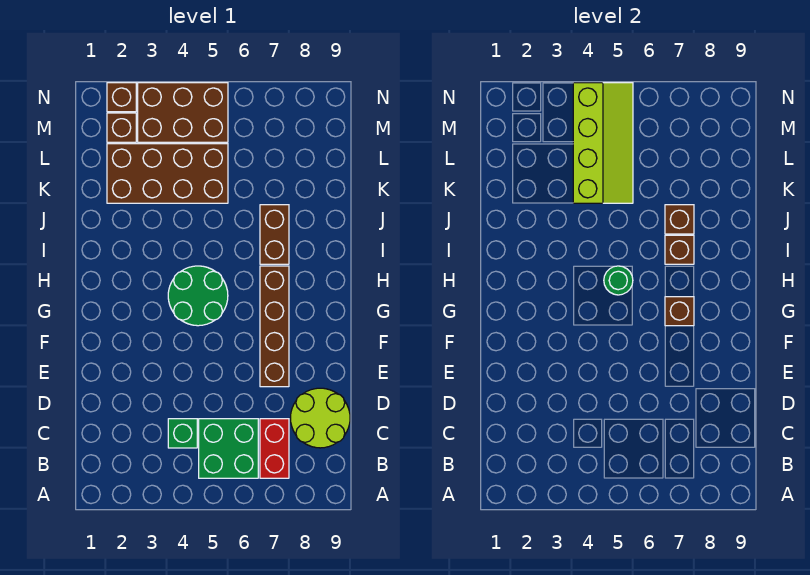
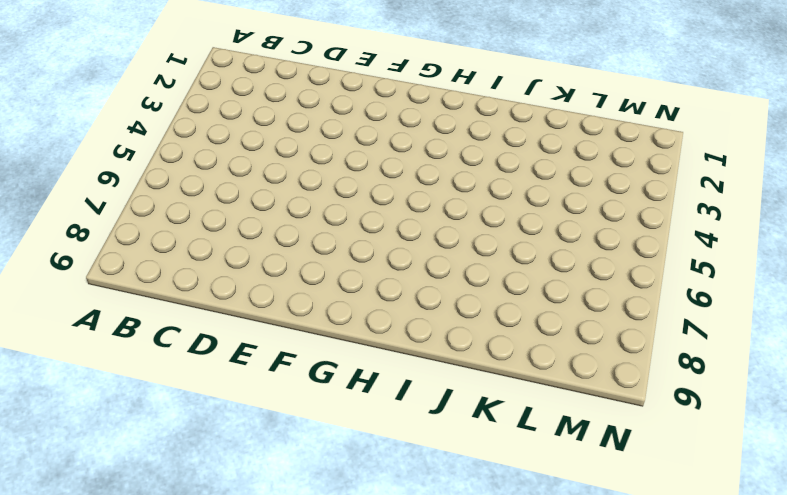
none -> green brick B5:C6 level 1
none -> red brick B7:C7 level 1
none -> green brick C4 level 1

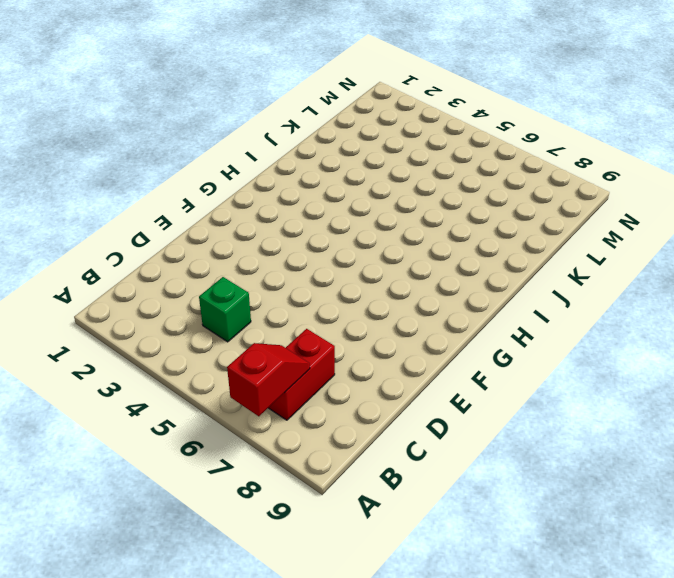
red slope A7:B7 level 2 top A -> none
none -> green brick B5:C6 level 1
none -> lime round brick C8:D9 level 1
none -> brown brick E7:H7 level 1

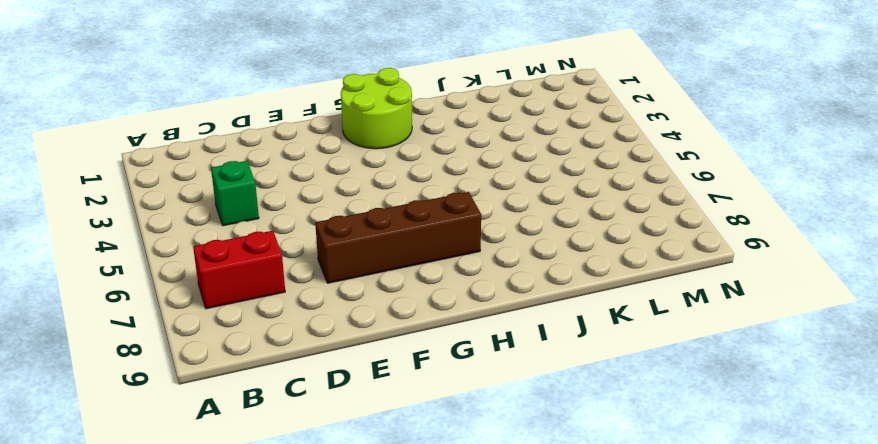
lime round brick G1:H2 level 1 -> lime round brick C8:D9 level 1
none -> green brick B5:C6 level 1
none -> green round brick G4:H5 level 1
none -> brown brick I7:J7 level 1

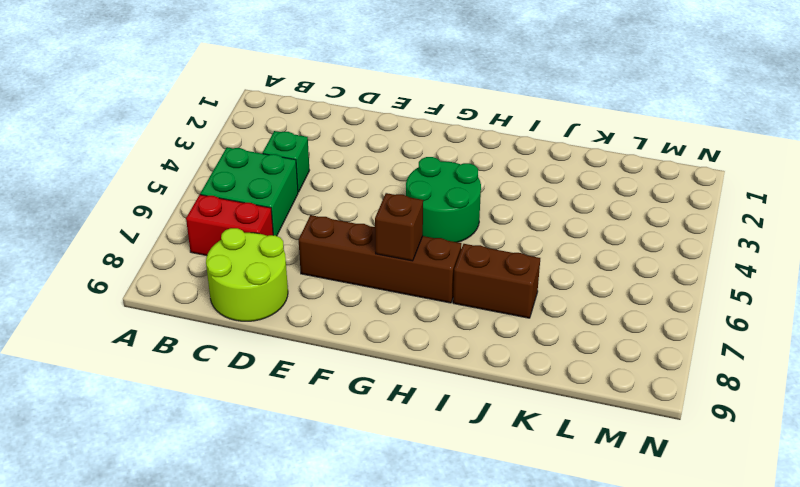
none -> brown brick K2:L5 level 1
none -> brown brick M2 level 1
none -> brown brick M3:N5 level 1

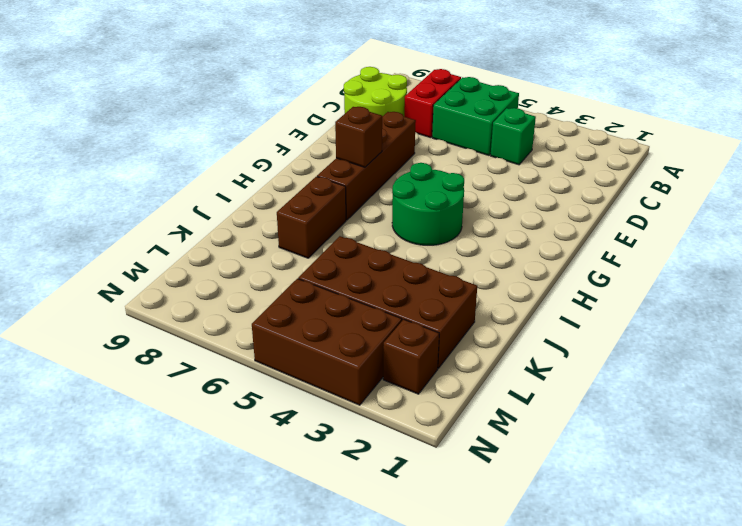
none -> brown brick N2 level 1
none -> green round brick H5 level 2
none -> brown brick I7 level 2

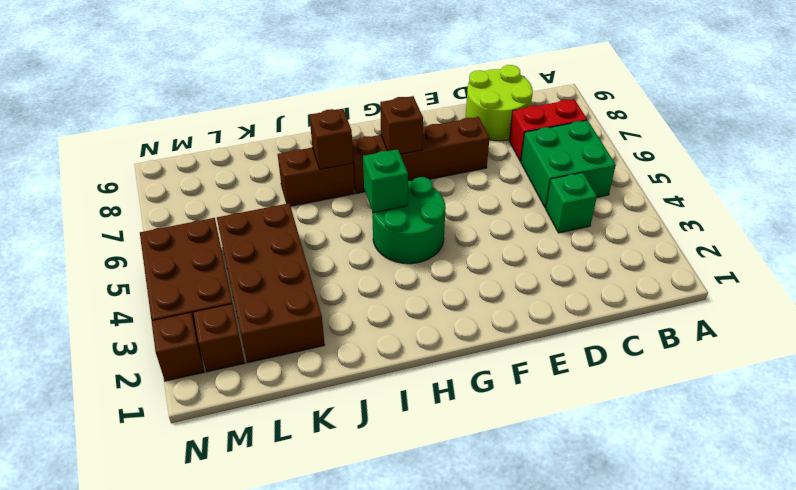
green brick H5 level 2 -> green round brick H5 level 2
none -> brown brick J7 level 2
none -> lime slope K4:N5 level 2 top 4

